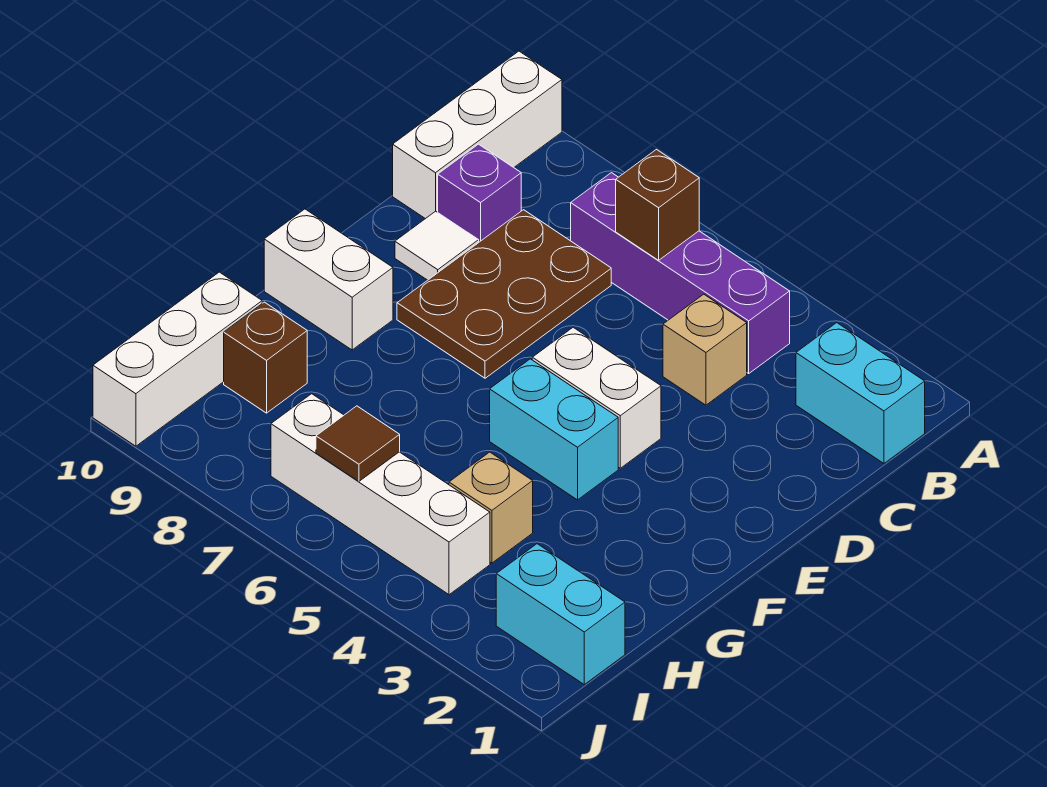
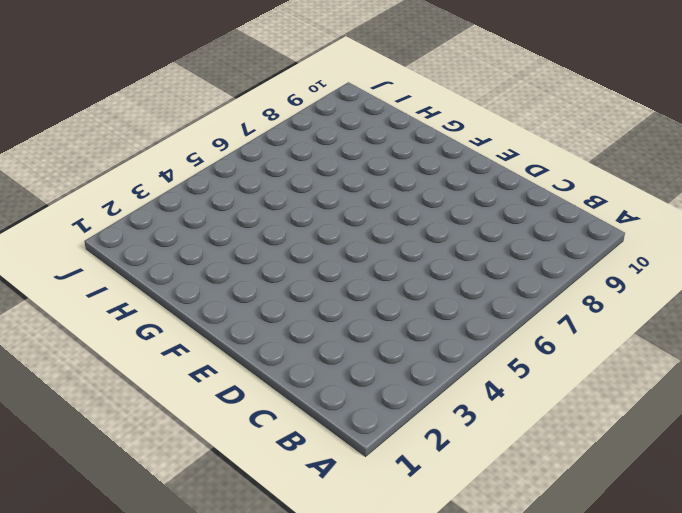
none -> white brick A10:C10 level 1
none -> cyan brick B1:B2 level 1
none -> purple brick B4:B7 level 1

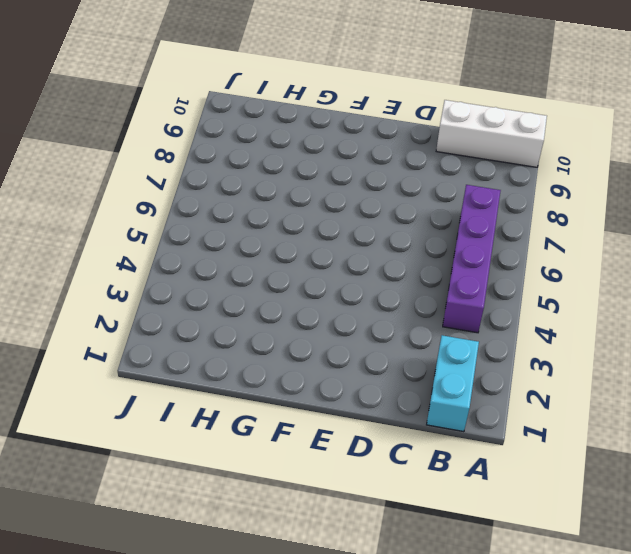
none -> tan brick C4 level 1
none -> brown plate C7:E8 level 1
none -> purple brick C9 level 1

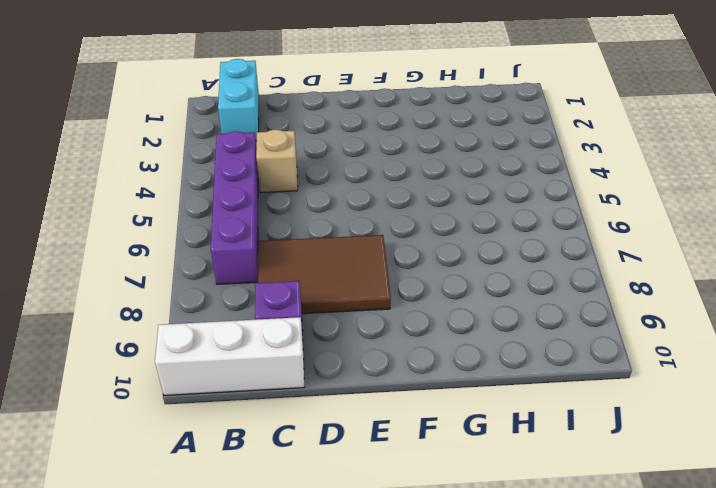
brown tile C7:E8 level 1 -> brown plate C7:E8 level 1
none -> white tile D9 level 1
none -> white brick E4:E5 level 1
none -> cyan brick F4:F5 level 1

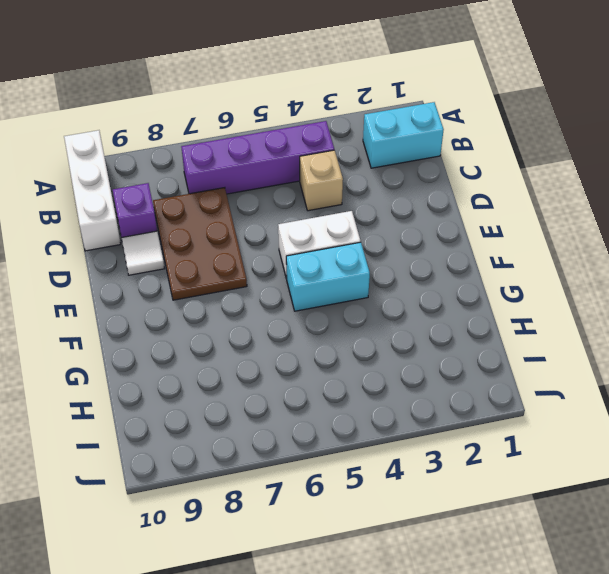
none -> white brick F9:F10 level 1
none -> tan brick H4 level 1
none -> brown brick H9 level 1

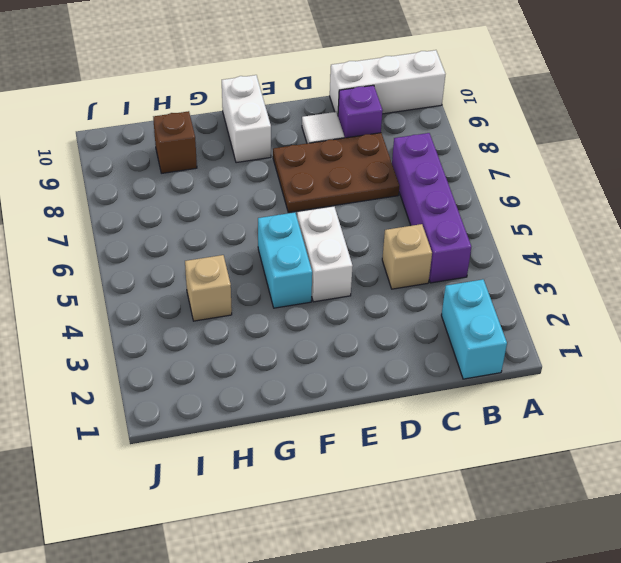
none -> white brick H10:J10 level 1
none -> cyan brick I1:I2 level 1
none -> white brick I4:I7 level 1

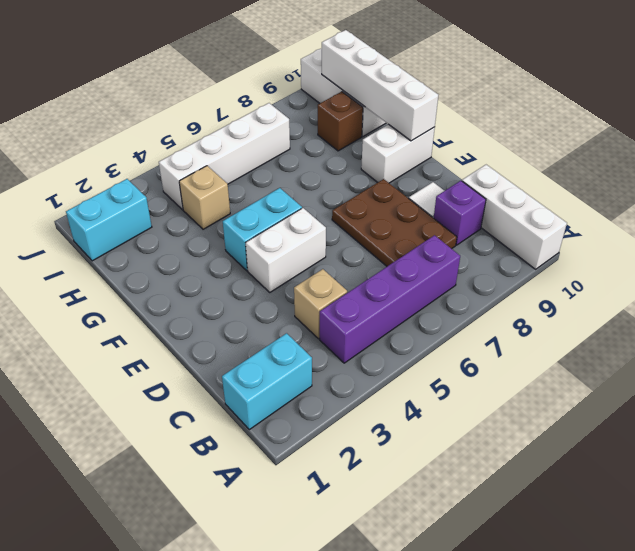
white brick F10:I10 level 2 -> none
none -> brown brick B6 level 2
none -> brown tile I6 level 2

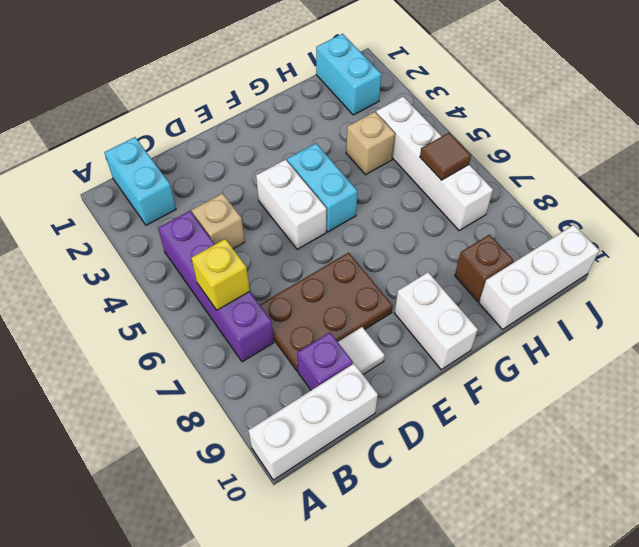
yellow brick B6 level 2 -> brown brick B6 level 2

